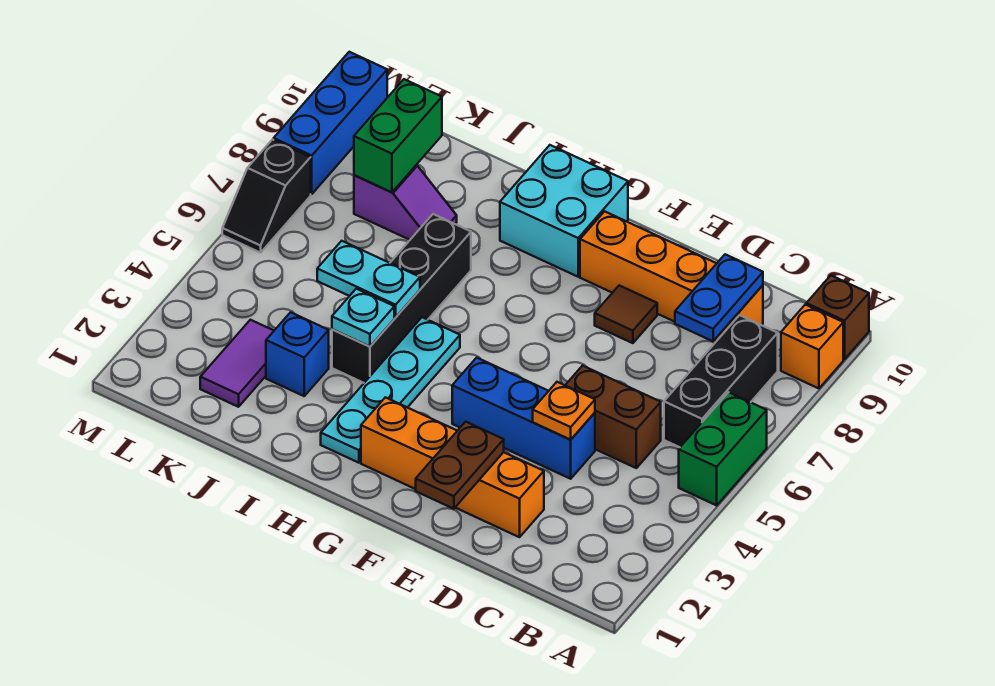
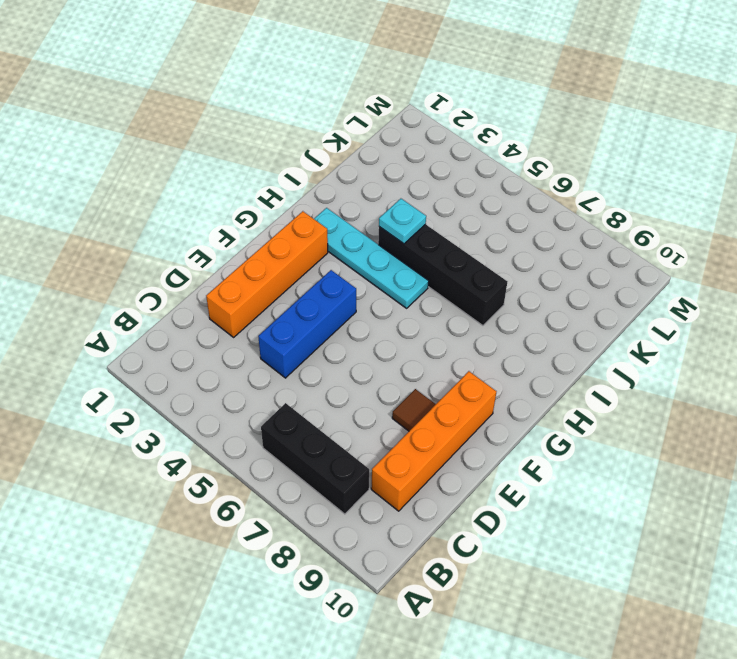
none -> green brick A5:A6 level 1
none -> orange brick A9 level 1
none -> brown brick A10 level 1

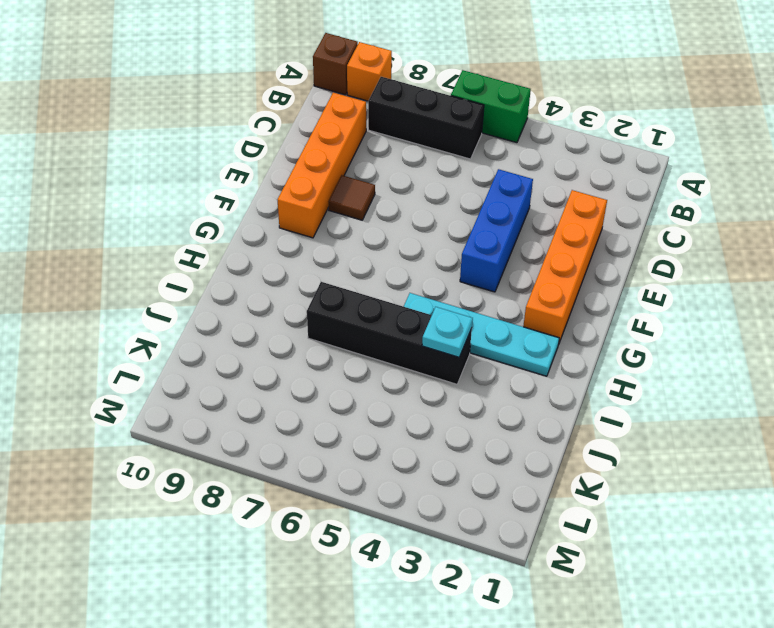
none -> brown brick C5:D5 level 1
none -> cyan brick G9:H10 level 1
none -> blue brick J3 level 1

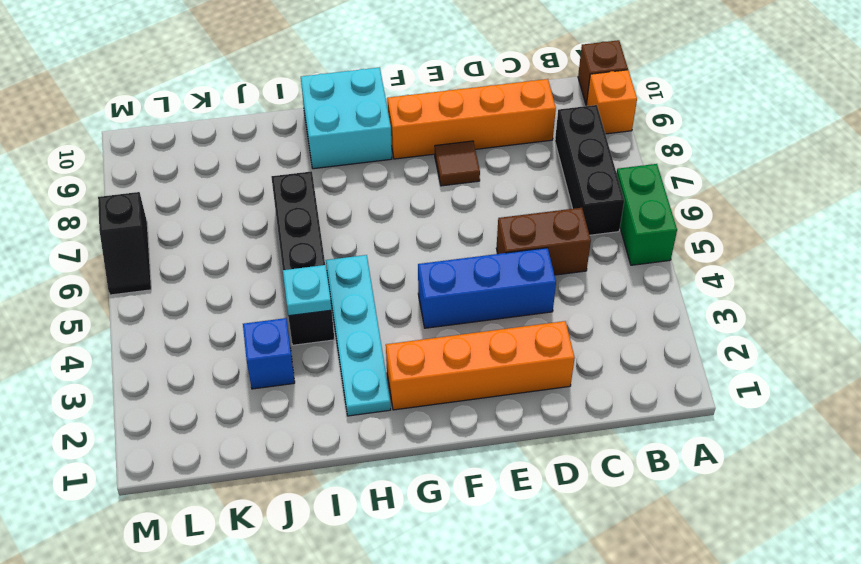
none -> purple slope J8:K8 level 1 top K
none -> purple tile K2:K3 level 1
none -> blue brick M8:M10 level 1

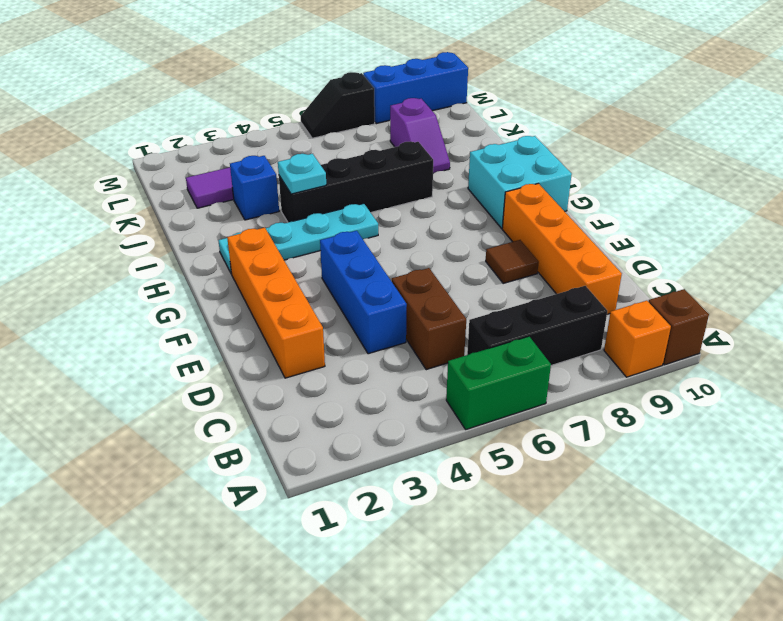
none -> blue plate C8:C9 level 2
none -> orange plate D4 level 2
none -> brown plate E1:E2 level 2

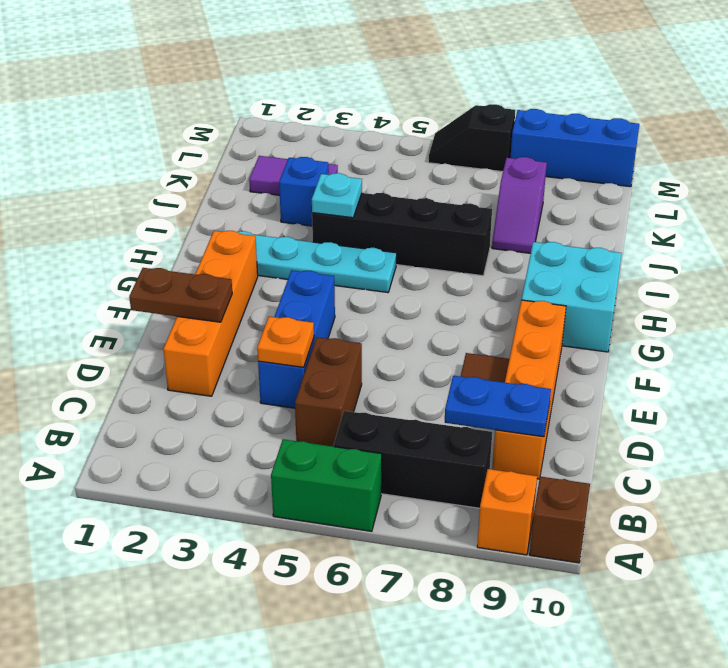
none -> cyan plate I5:J5 level 2
none -> green brick K8:K9 level 2

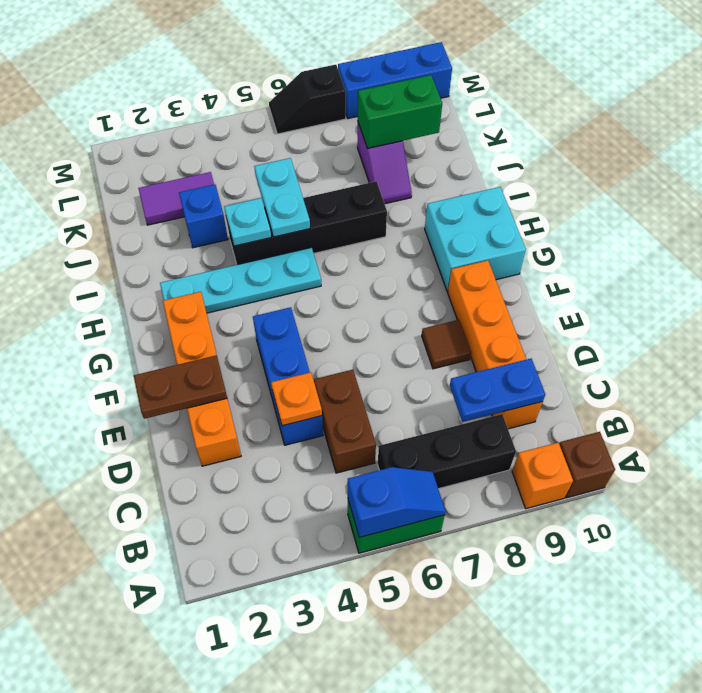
blue slope A5:A6 level 2 top 5 -> none

